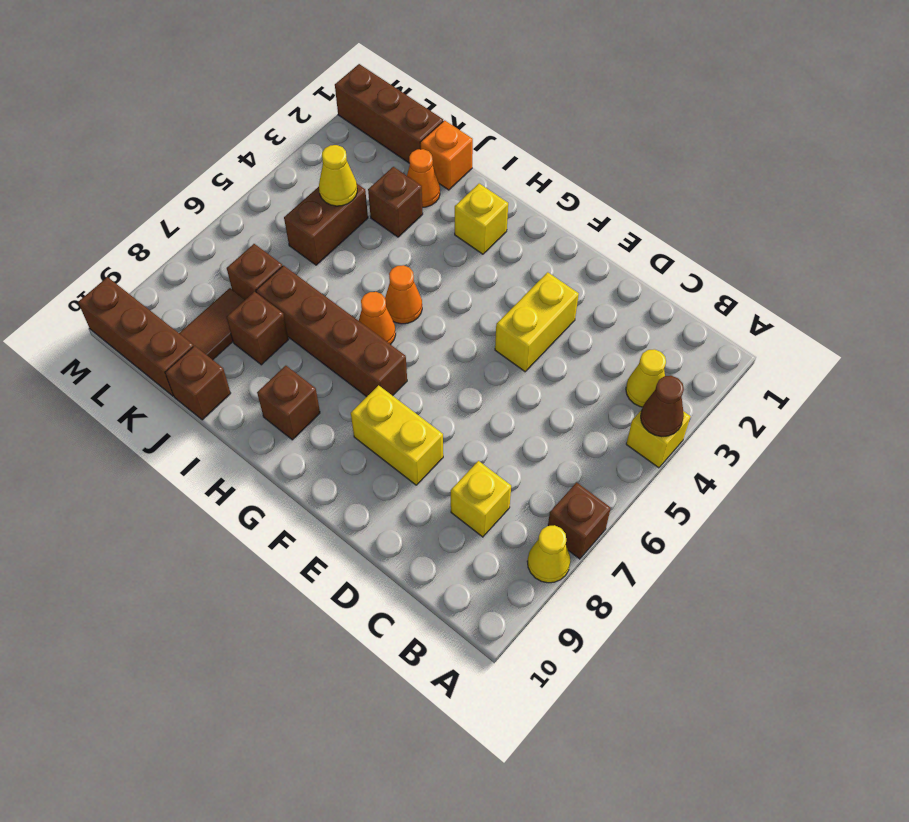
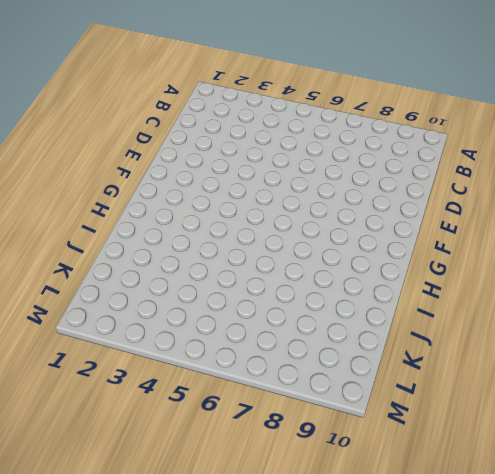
none -> yellow brick A4 level 1
none -> brown brick A7 level 1
none -> yellow cone A8 level 1

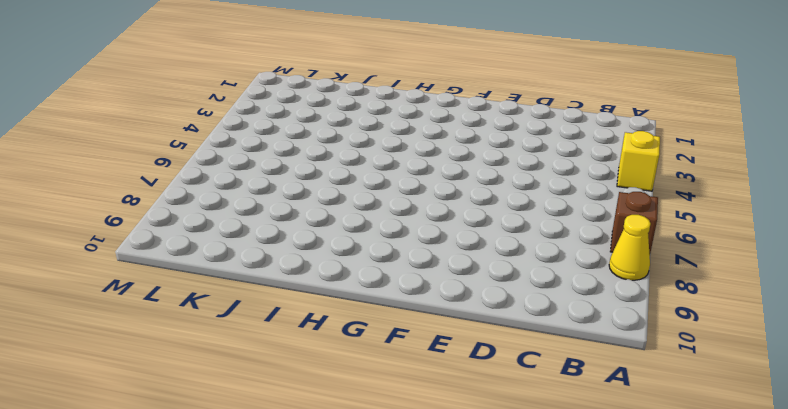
none -> yellow cone B3 level 1
none -> yellow brick C8 level 1
none -> yellow brick E3:E4 level 1

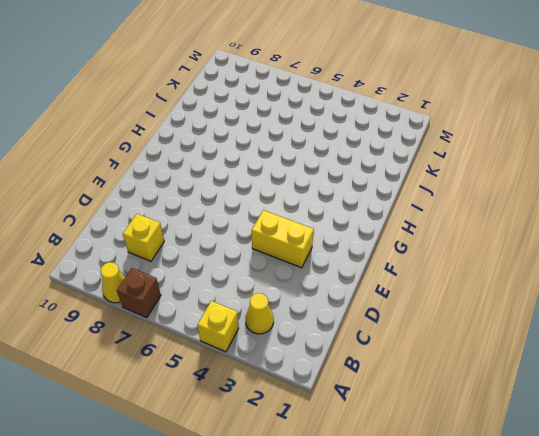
none -> yellow brick E8:F8 level 1
none -> brown brick G7:J7 level 1
none -> yellow brick H2 level 1

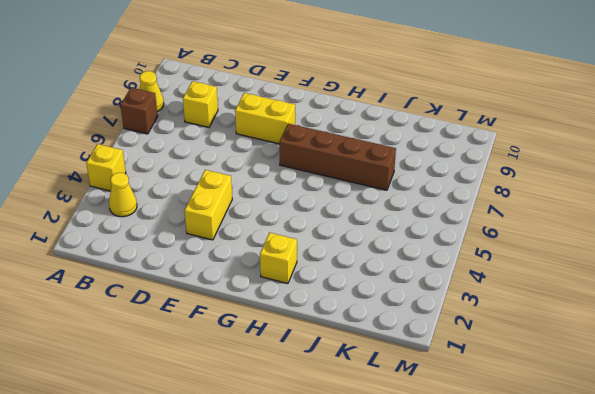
none -> orange cone H5 level 1
none -> orange cone H6 level 1
none -> brown brick H9 level 1

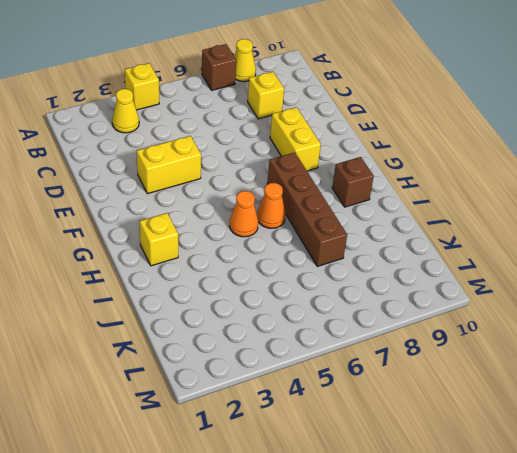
none -> orange brick J1 level 1
none -> orange cone J2 level 1
none -> brown brick J3 level 1

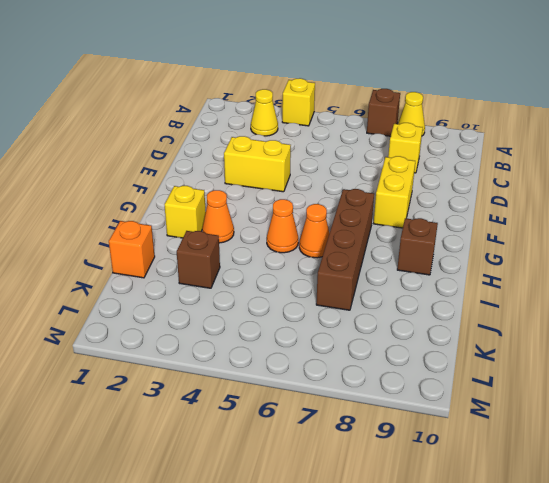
orange cone H3 level 1 -> orange cone J2 level 1
none -> brown brick J8 level 1
none -> brown brick J10 level 1
none -> brown brick K1:M1 level 1

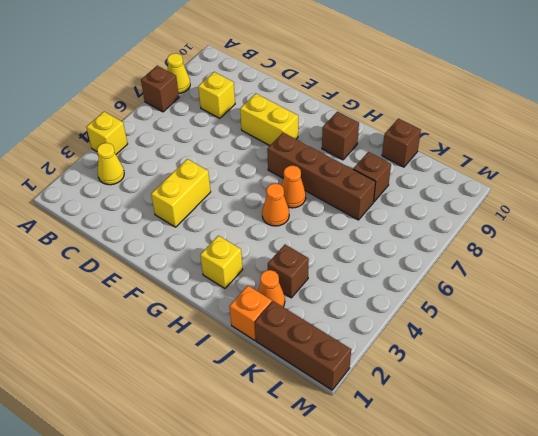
none -> brown brick K4:K5 level 1
none -> brown brick K7 level 1
none -> brown tile K8:K9 level 1

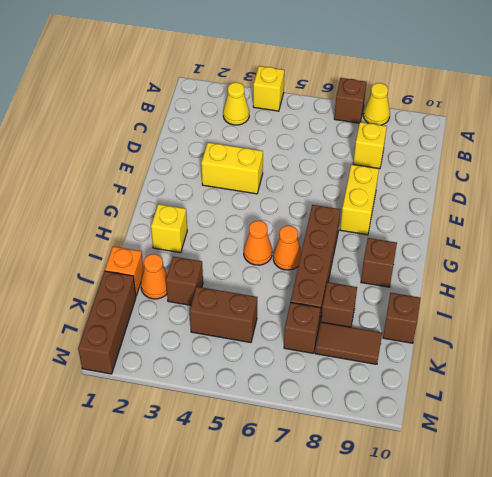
none -> brown brick K10:M10 level 1
none -> brown cone A4 level 2
none -> yellow cone K4 level 2

